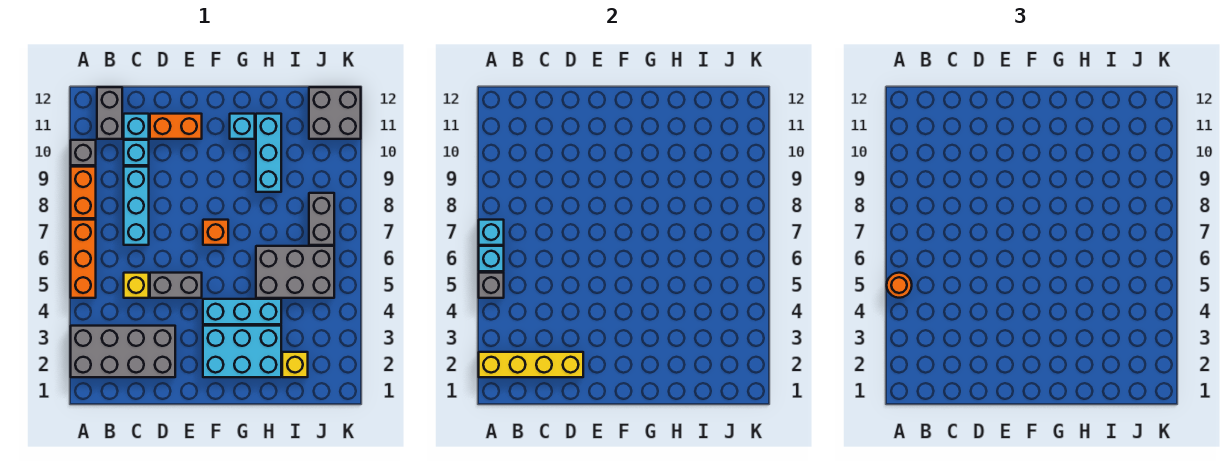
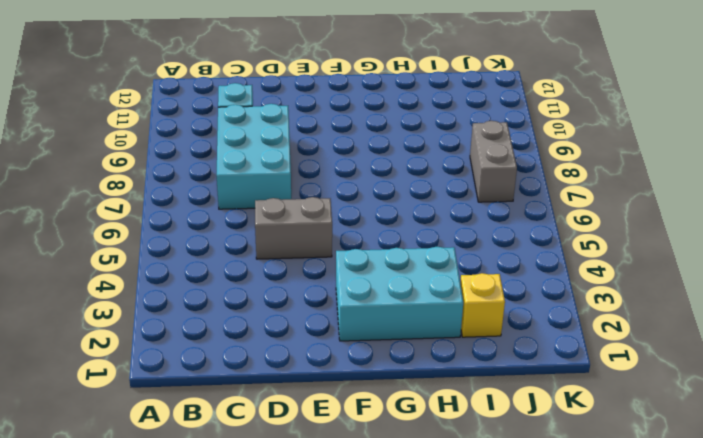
cyan brick C7:D9 level 1 -> cyan brick C7:C9 level 1
none -> grey brick A2:D3 level 1
none -> orange brick A5:A7 level 1
none -> orange brick A8:A9 level 1

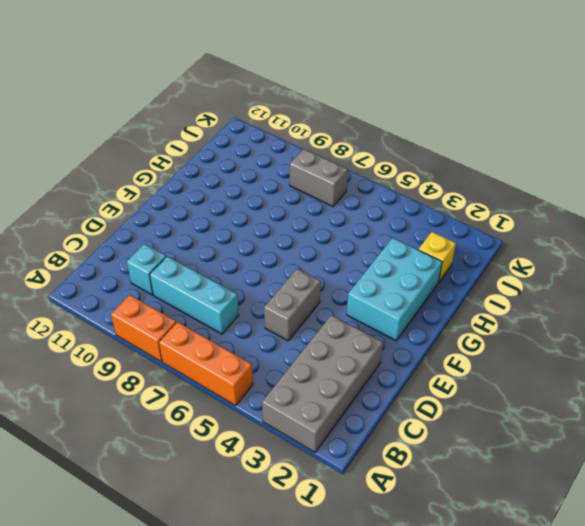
none -> grey brick A10 level 1
none -> grey brick B11:B12 level 1
none -> yellow brick C5 level 1

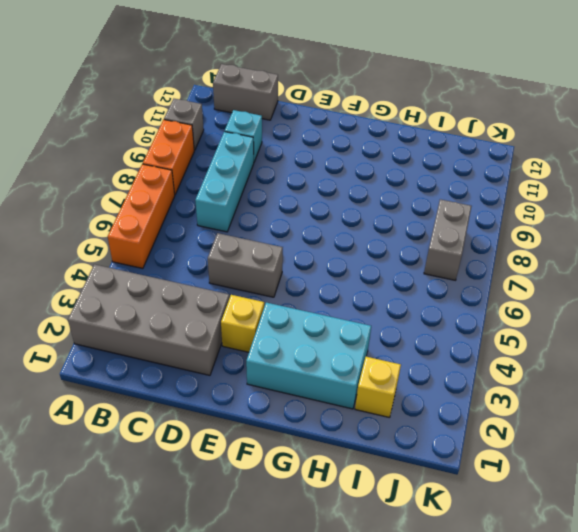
grey brick B12:C12 level 1 -> grey brick B11:B12 level 1
yellow brick E3 level 1 -> yellow brick C5 level 1
none -> cyan brick C11 level 1
none -> orange brick D11:E11 level 1
none -> cyan brick F4:H4 level 1

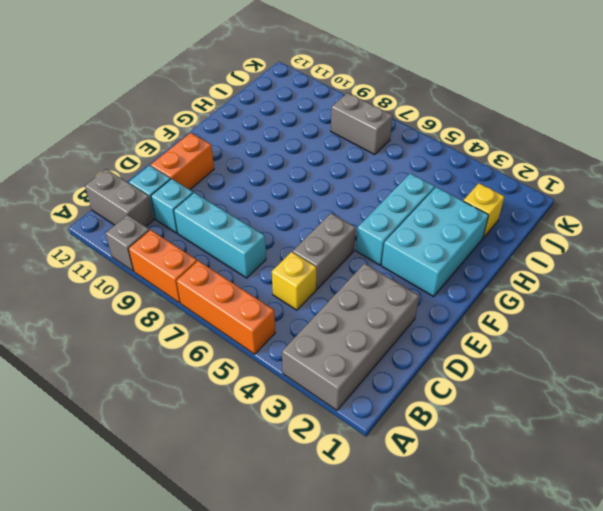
none -> orange brick F7 level 1
none -> cyan brick G11 level 1
none -> grey brick H5:J6 level 1

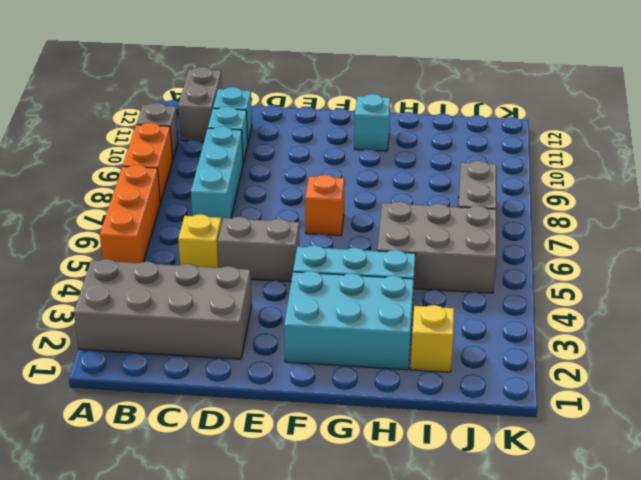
none -> orange brick D11:E11 level 1
none -> cyan brick H9:H11 level 1
none -> grey brick J11:K12 level 1

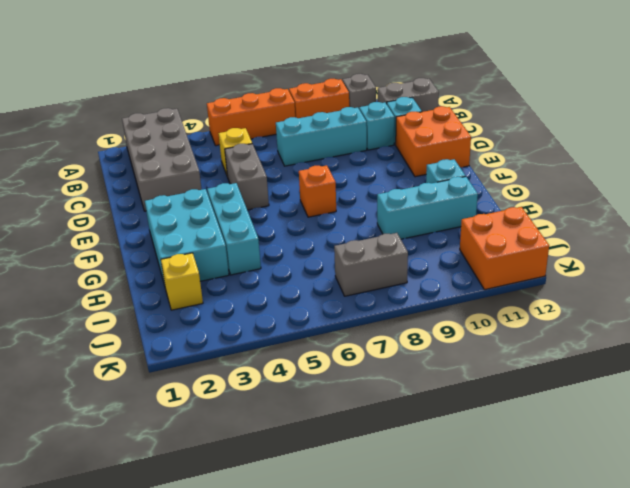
orange brick D11:E12 level 1 -> orange brick D11:E11 level 1
orange brick J11:K12 level 1 -> grey brick J11:K12 level 1
none -> grey brick H5:J6 level 1
none -> yellow brick A2:D2 level 2
none -> grey brick A5 level 2

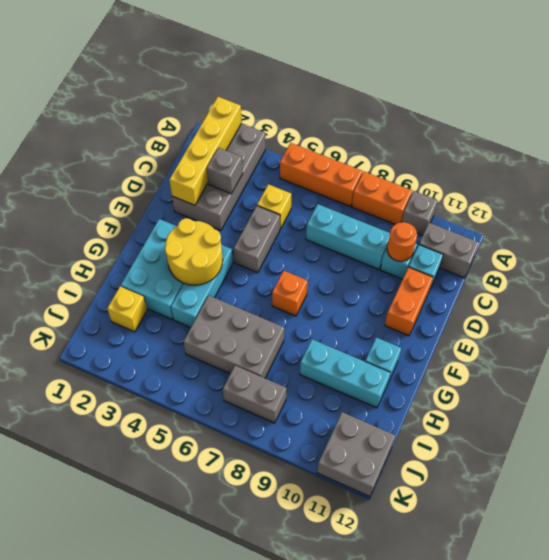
grey brick C3 level 2 -> grey brick A5 level 2
orange round brick C10 level 2 -> orange round brick A5 level 3
yellow round brick F3:G4 level 2 -> none
grey brick H5:I7 level 1 -> grey brick H5:J6 level 1
none -> cyan brick A6 level 2
none -> cyan brick A7 level 2

